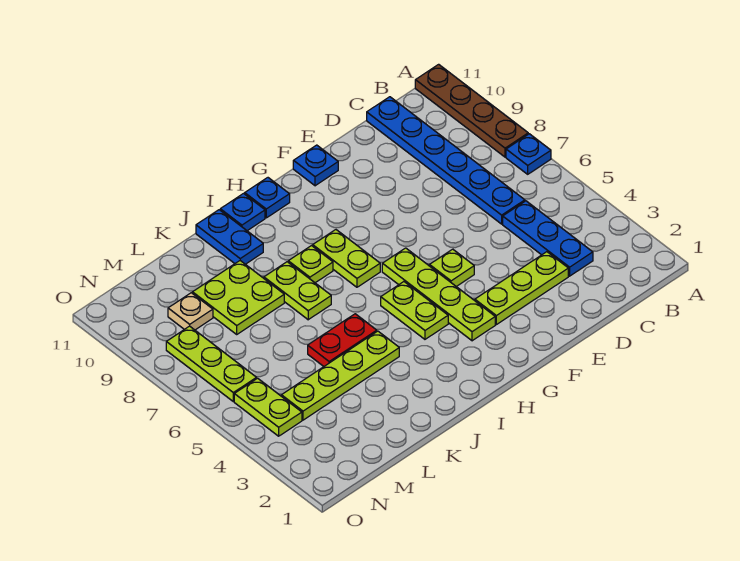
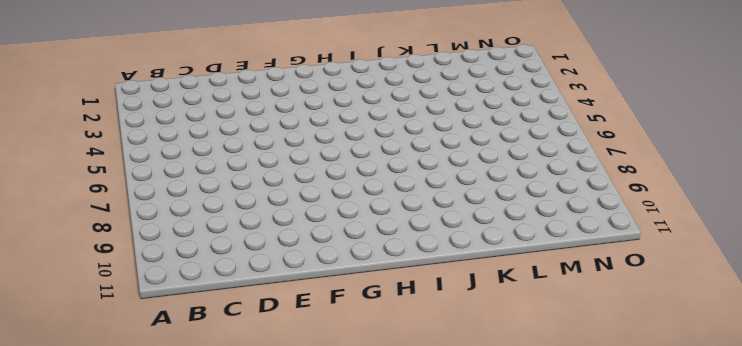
none -> blue plate A7 level 1
none -> brown plate A8:A11 level 1
none -> blue plate C3:C5 level 1

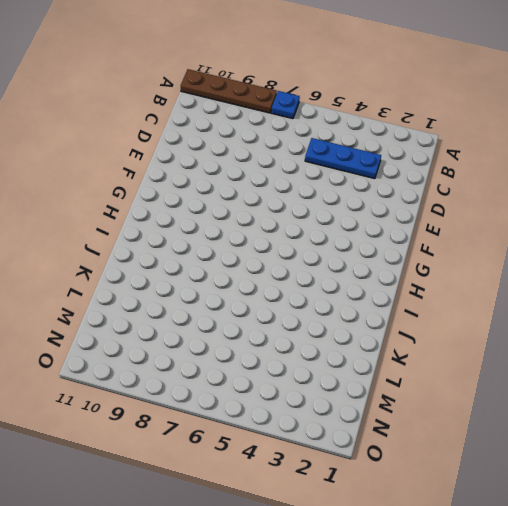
none -> blue plate C6:C11 level 1
none -> lime plate D3:F3 level 1
none -> lime plate F5 level 1

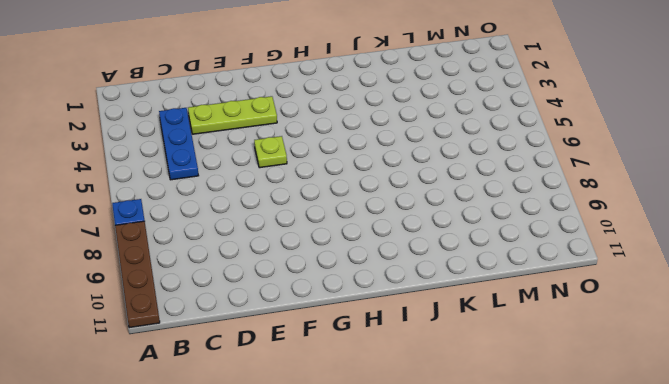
none -> blue plate C6:C11 level 1
none -> blue plate F11 level 1
none -> lime plate G3:G6 level 1

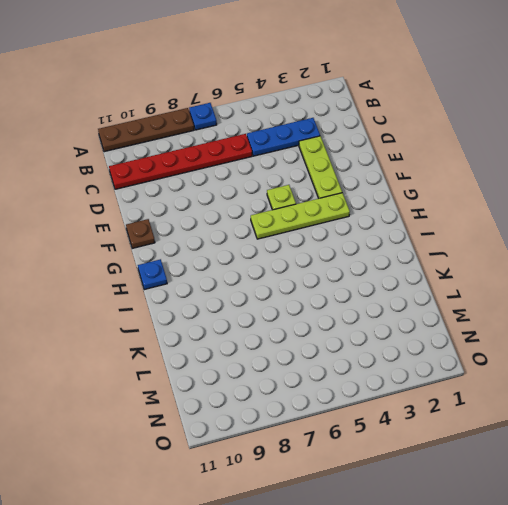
red plate C6:C11 level 1 -> blue plate C6:C11 level 1
brown plate F11 level 1 -> blue plate F11 level 1
none -> lime plate H4:H5 level 1
none -> lime plate H7:H8 level 1
none -> lime plate I8 level 1

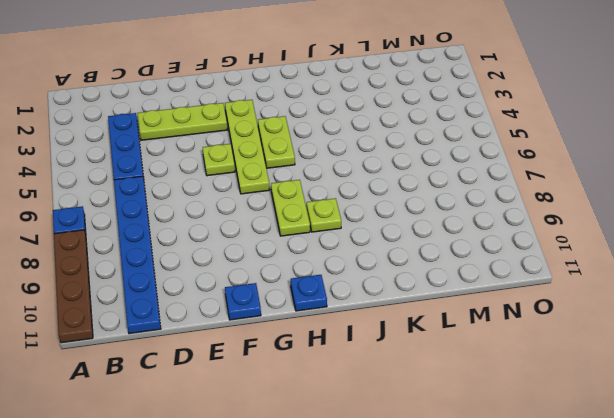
none -> blue plate I11 level 1
none -> lime plate J4:M4 level 1
none -> red plate J5:K5 level 1

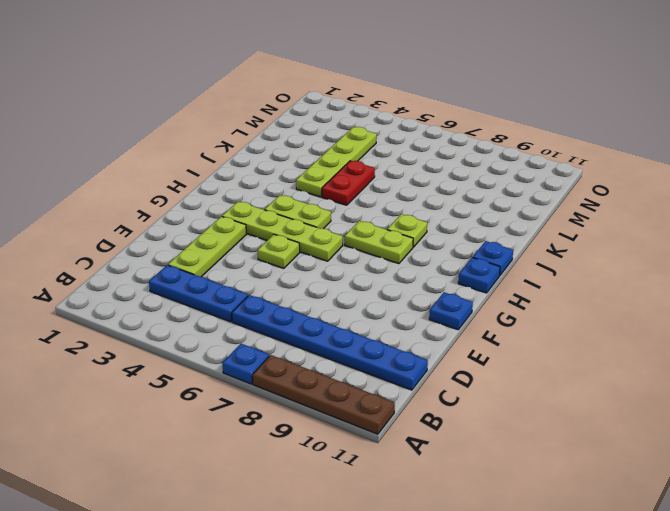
none -> lime plate J7:J8 level 1
none -> blue plate J10:J11 level 1
none -> lime plate K8:L9 level 1

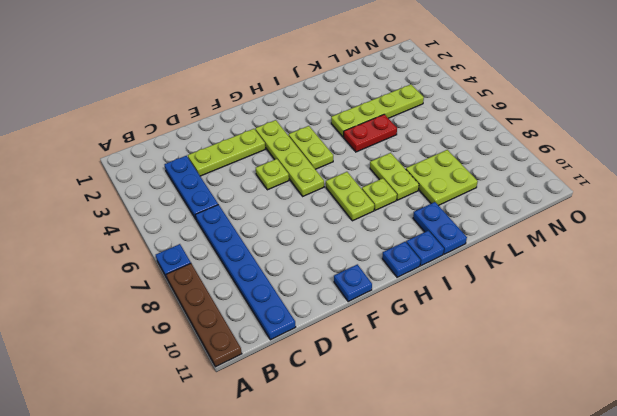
none -> tan plate M9 level 1
none -> lime plate N4:N5 level 1
none -> lime plate N6:N8 level 1

